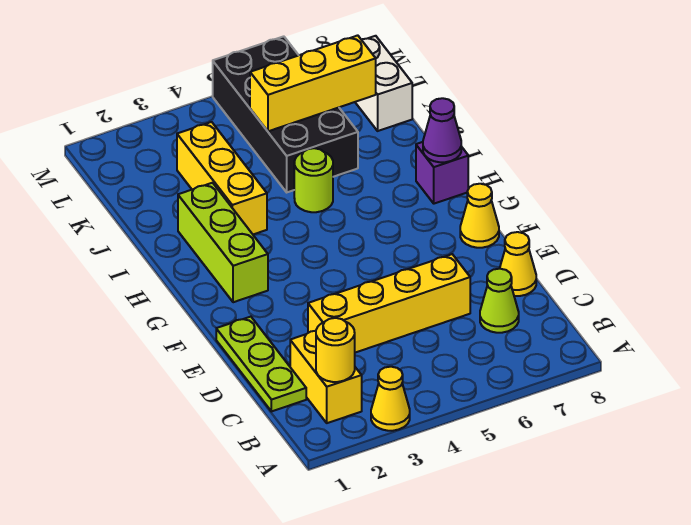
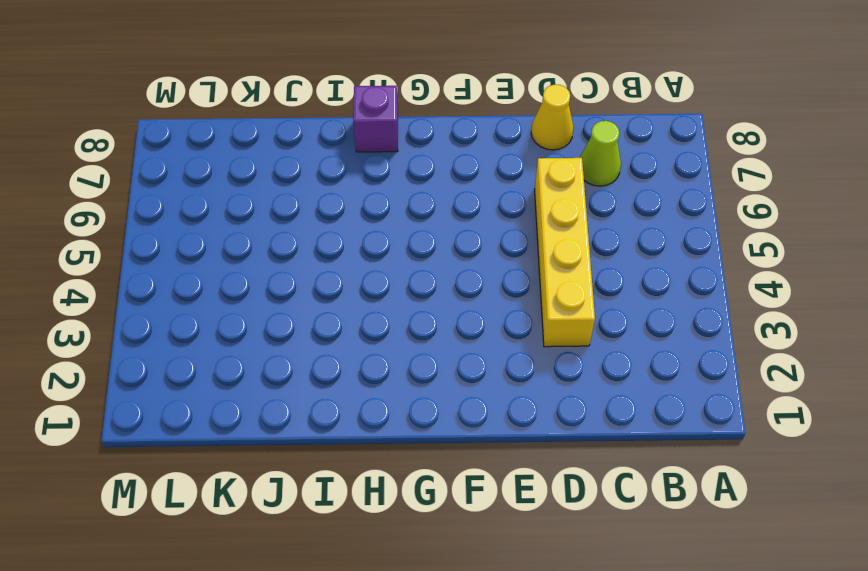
none -> yellow cone A3 level 1
none -> yellow brick B2:C2 level 1
none -> lime plate C1:E1 level 1

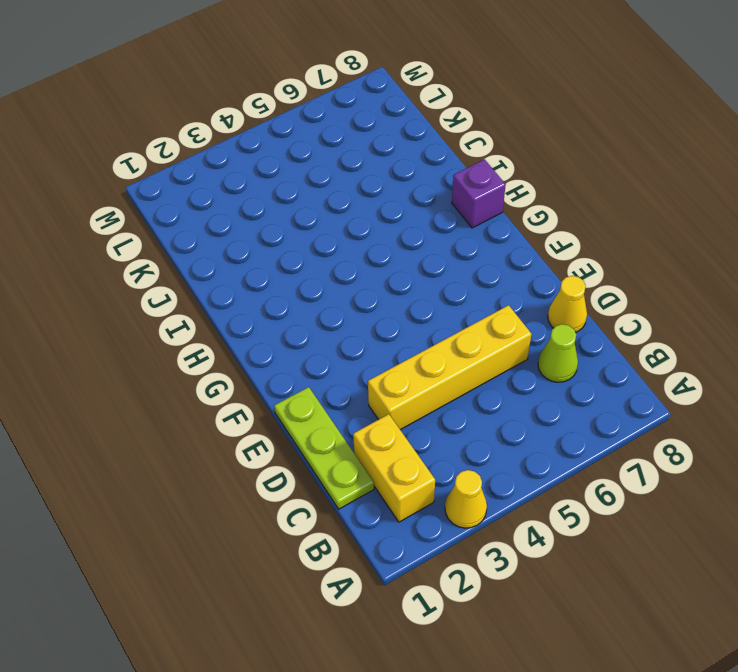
none -> yellow cone F8 level 1
none -> lime brick G2:I2 level 1
none -> yellow brick I3:K3 level 1

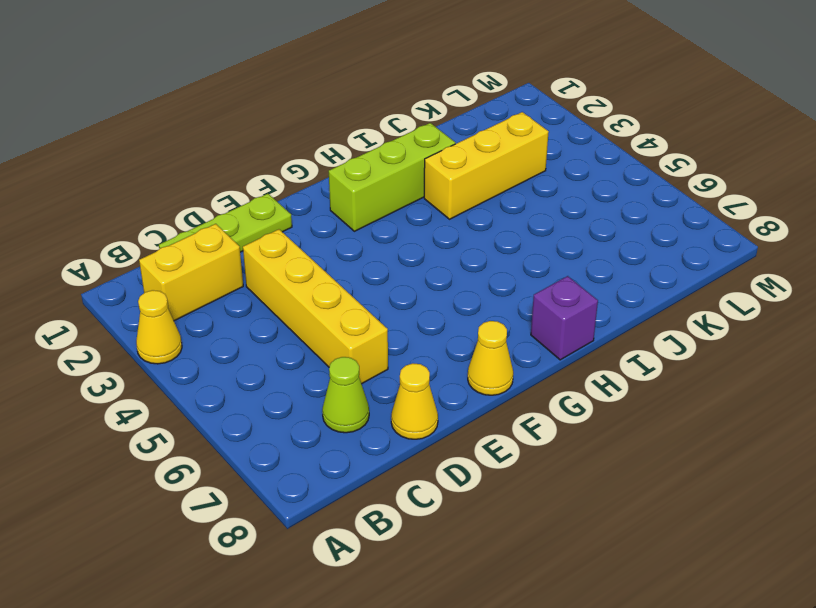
none -> lime round brick I5 level 1
none -> black brick J5:M6 level 1
none -> white brick K8:L8 level 1

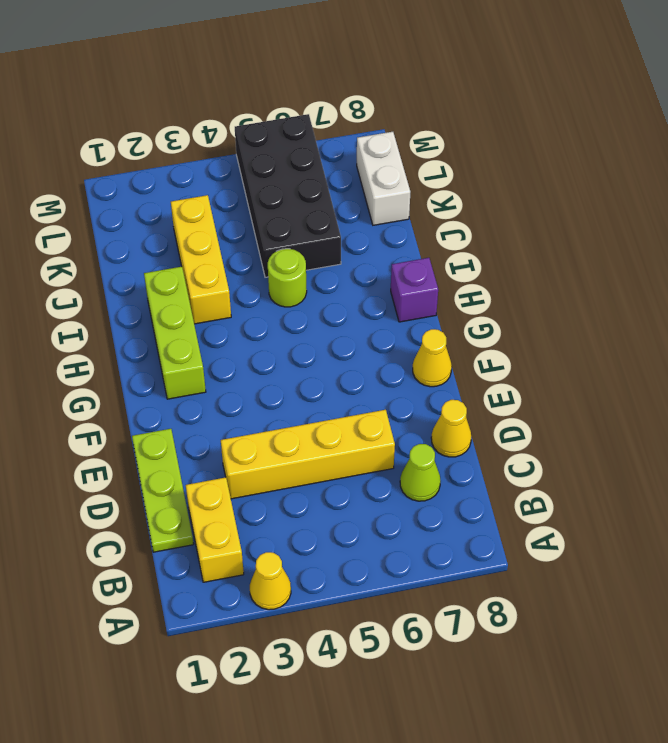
none -> yellow round brick B2 level 2
none -> purple cone H8 level 2
none -> yellow brick K5:K7 level 2

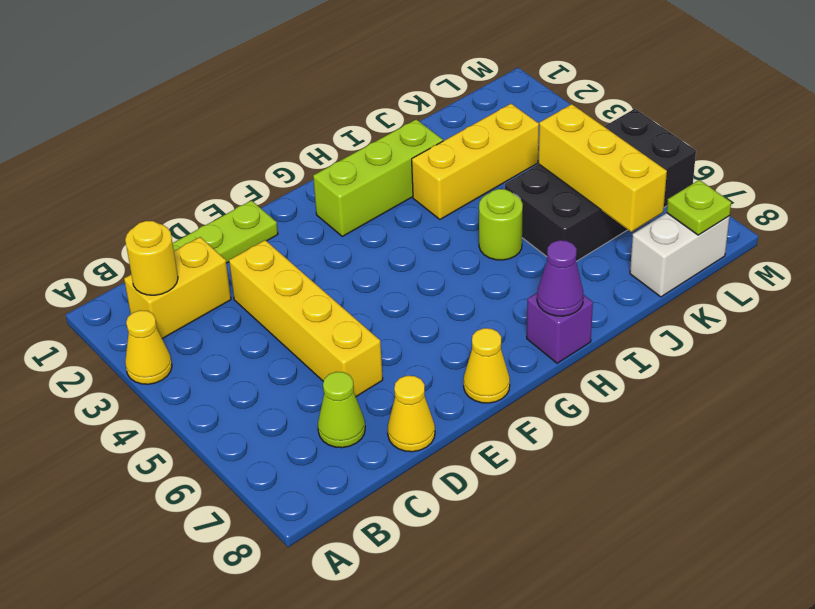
lime plate L8 level 2 -> none

